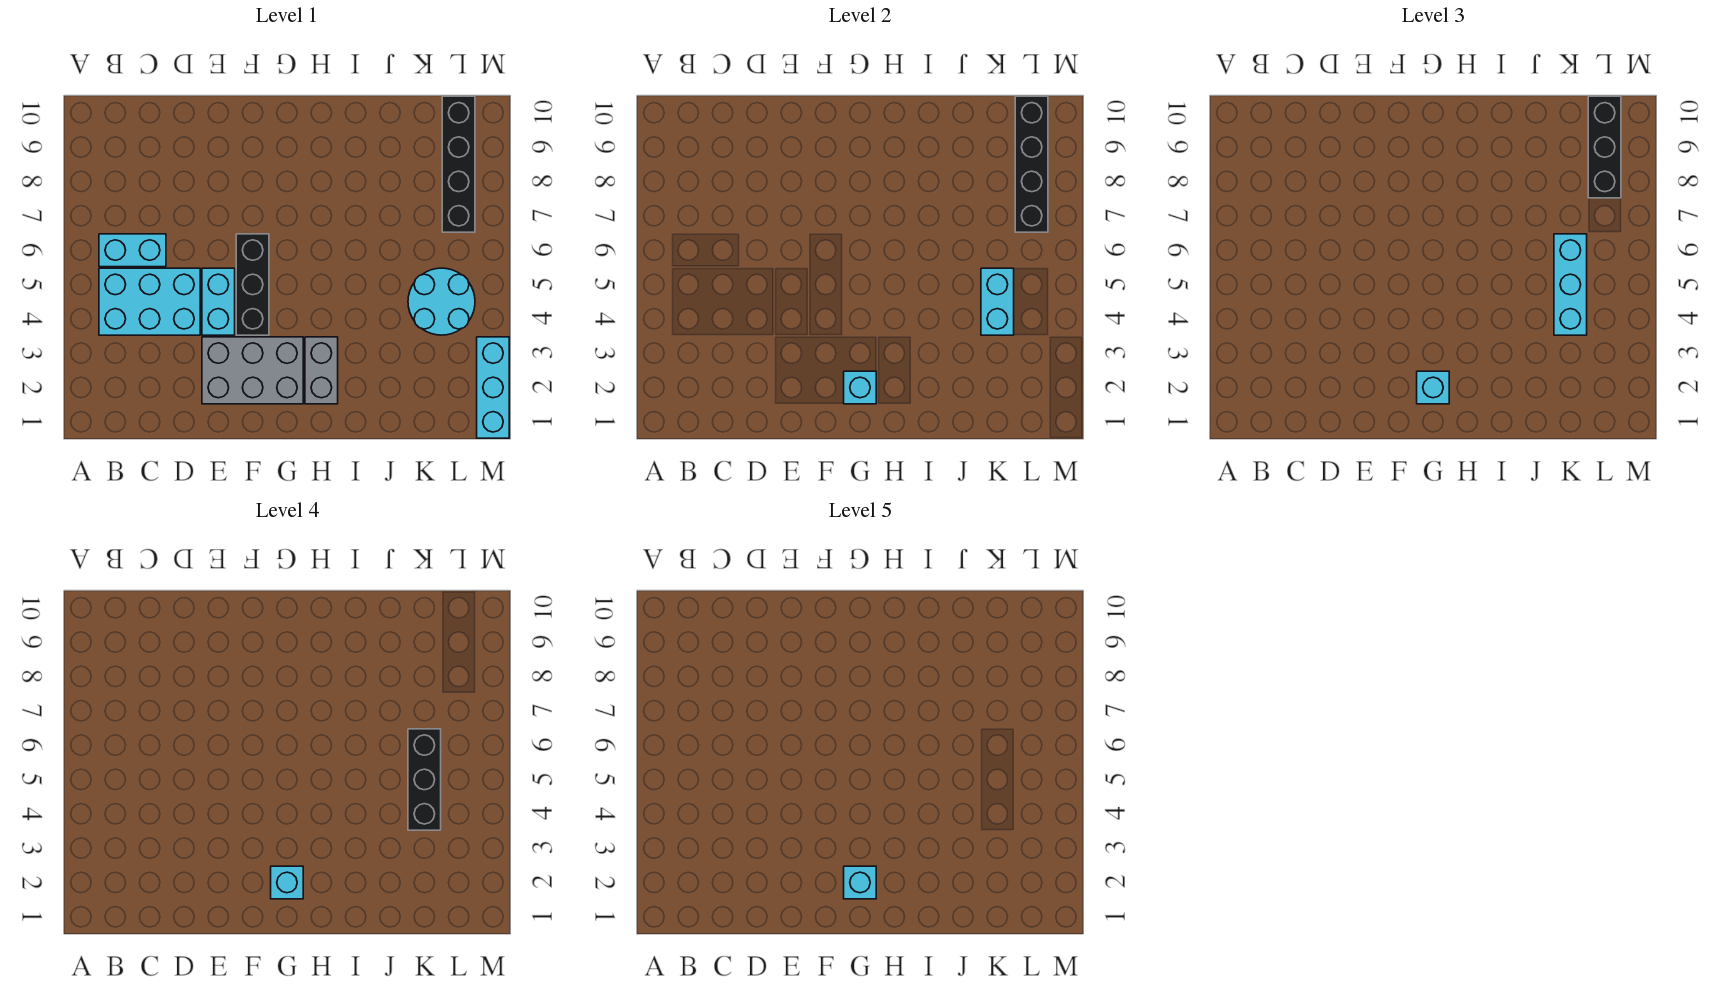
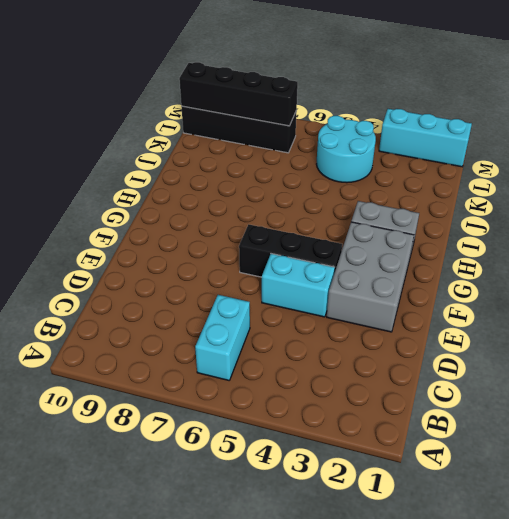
none -> cyan brick B4:D5 level 1
none -> cyan brick G2 level 2
none -> cyan brick K4:K5 level 2

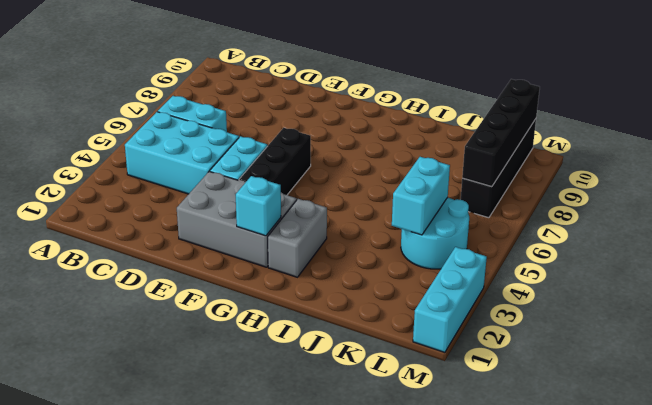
none -> cyan brick G2 level 3
none -> cyan brick K4:K6 level 3
none -> black brick L8:L10 level 3

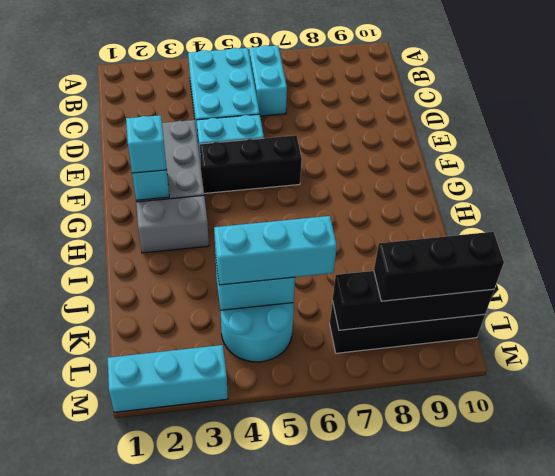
none -> cyan brick G2 level 4
none -> black brick K4:K6 level 4
none -> cyan brick G2 level 5

